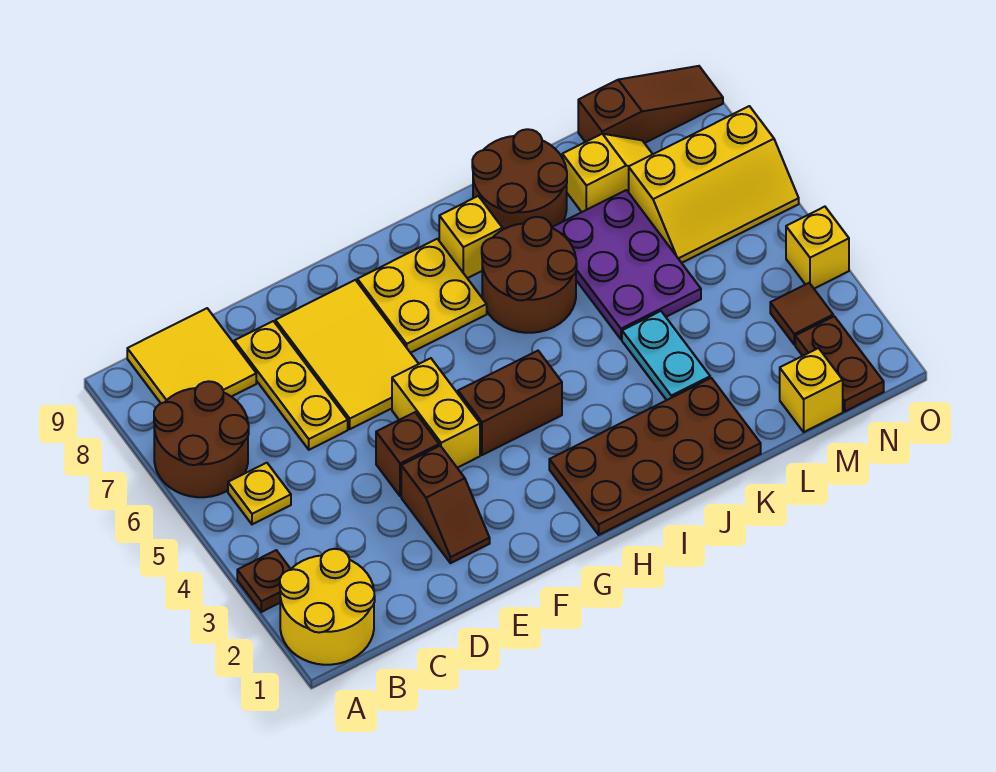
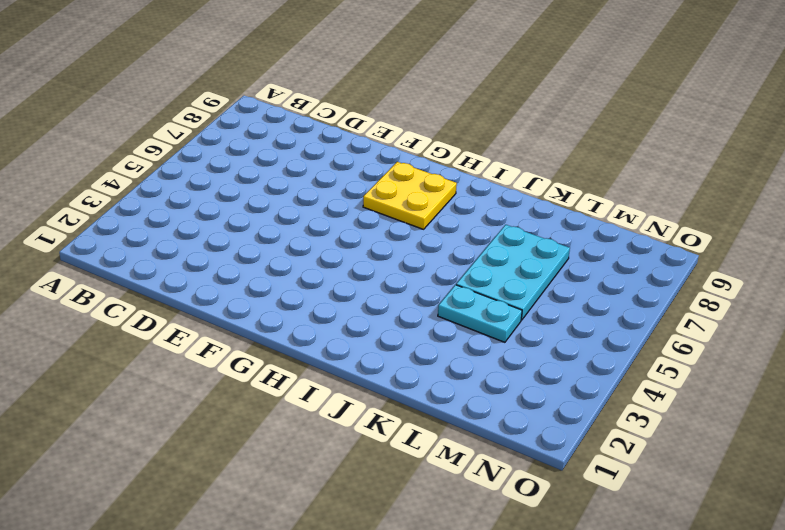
cyan plate K4:L4 level 1 -> cyan plate K3:K4 level 1
cyan plate K5:L7 level 1 -> purple plate K5:L7 level 1
none -> yellow round brick A1:B2 level 1
none -> brown plate A3 level 1
none -> brown round brick A6:B7 level 1

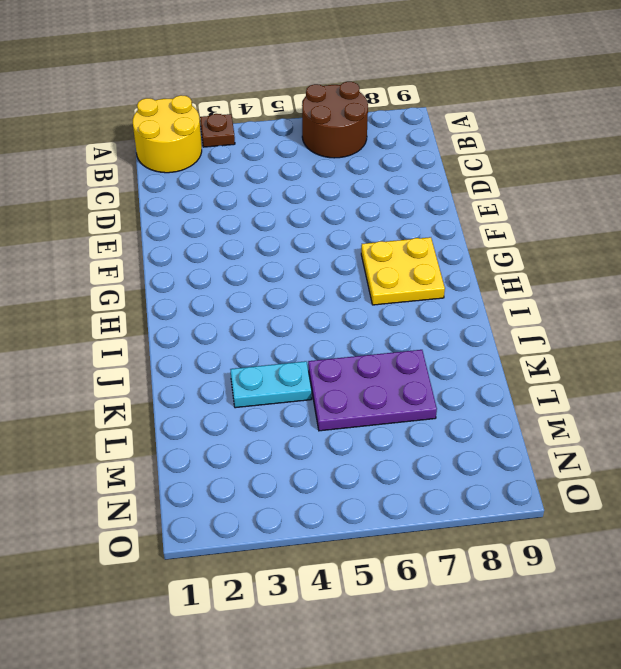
none -> yellow plate B5 level 1
none -> yellow tile B8:C9 level 1
none -> yellow plate D6:D8 level 1

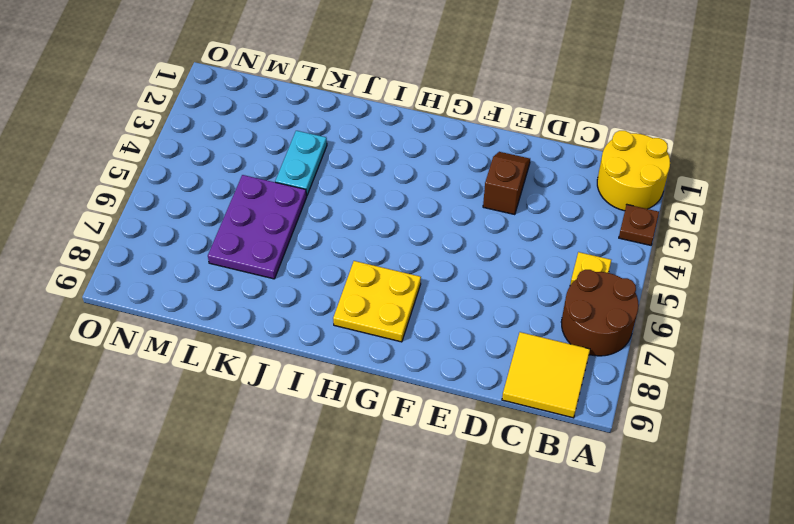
none -> yellow plate D6:D8 level 1
none -> brown brick E4 level 1
none -> yellow tile E6:F8 level 1

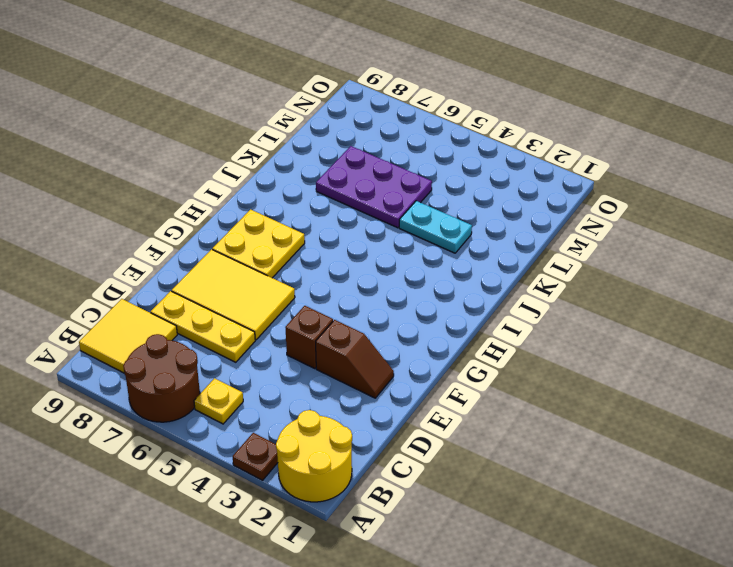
none -> yellow brick F4:F5 level 1
none -> brown brick G4:H4 level 1
none -> brown plate H1:K2 level 1

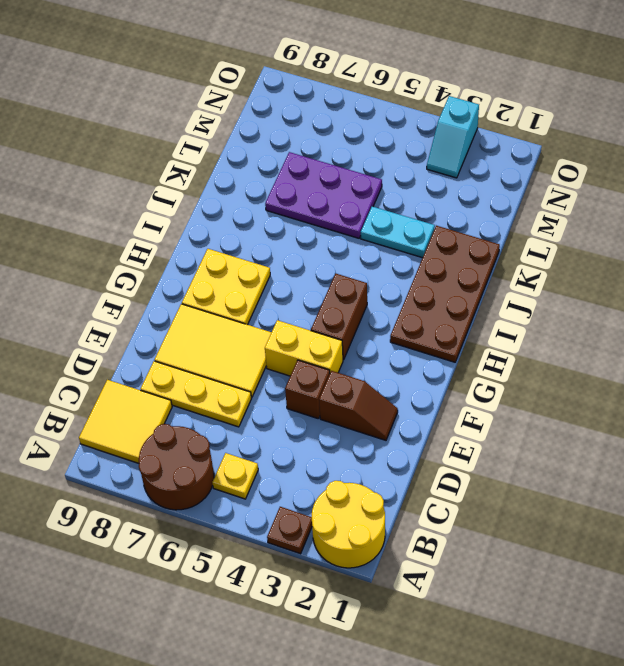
cyan slope N3:O3 level 1 top O -> brown tile N3 level 1
none -> brown round brick I6:J7 level 1
none -> yellow brick I8 level 1
none -> brown round brick J8:K9 level 1

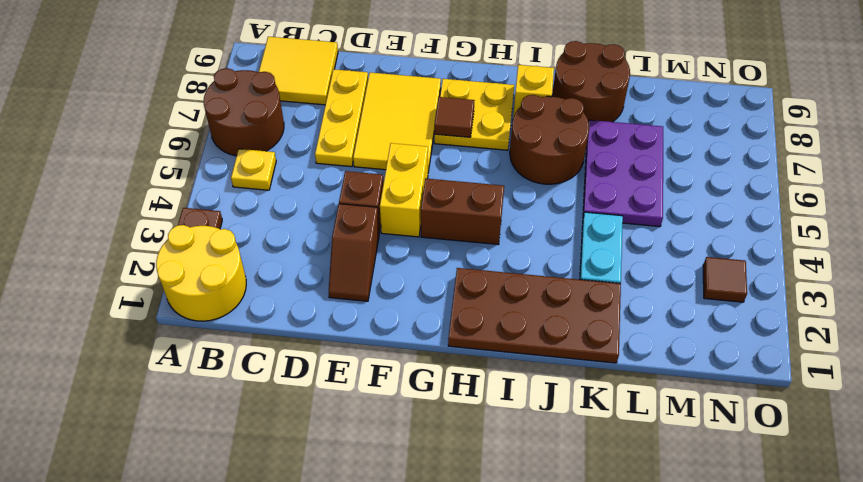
brown tile G7 level 2 -> none
none -> yellow slope L8:M8 level 1 top L
none -> yellow brick M1 level 1
none -> yellow slope M6:O7 level 1 top 7

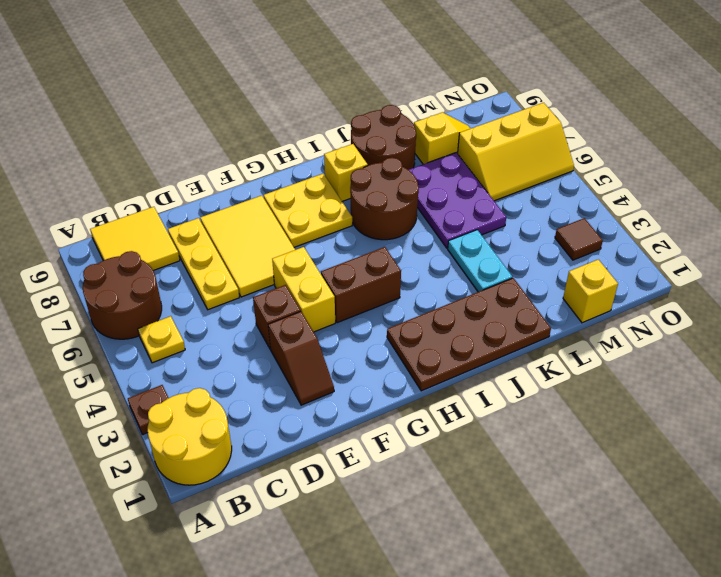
none -> brown slope M9:O9 level 1 top M
none -> brown plate N1:N2 level 1
none -> yellow brick O4 level 1

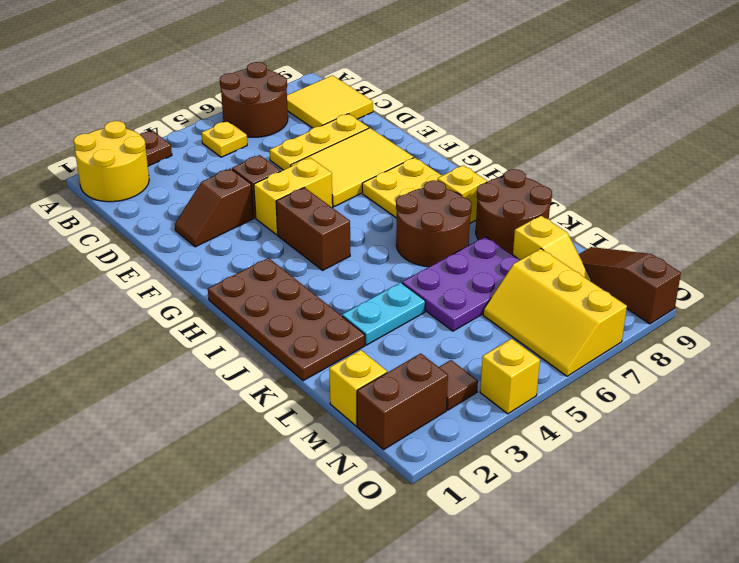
brown slope M9:O9 level 1 top O -> brown slope M9:O9 level 1 top M
brown brick N1:N2 level 1 -> brown plate N1:N2 level 1

